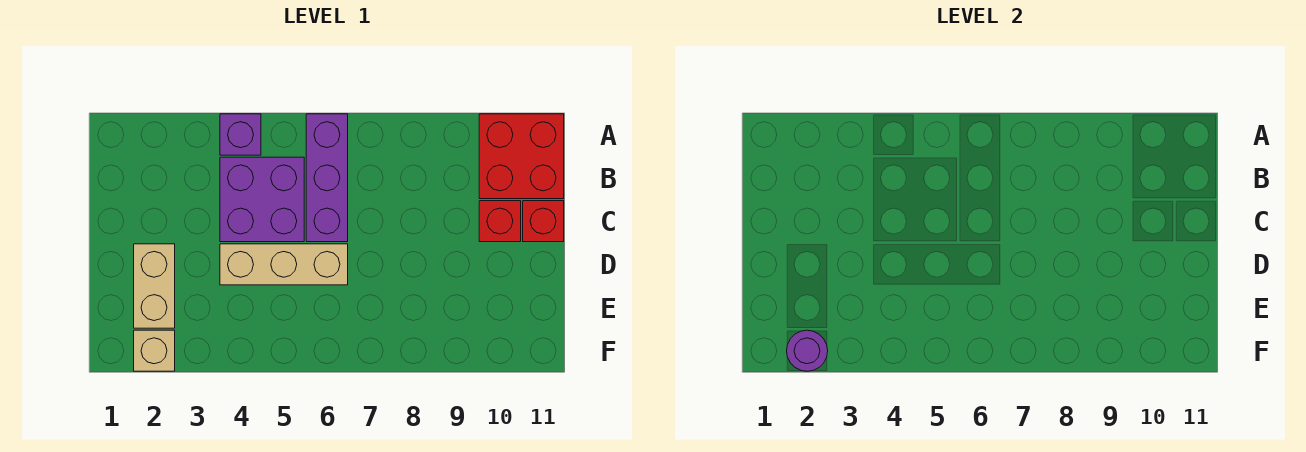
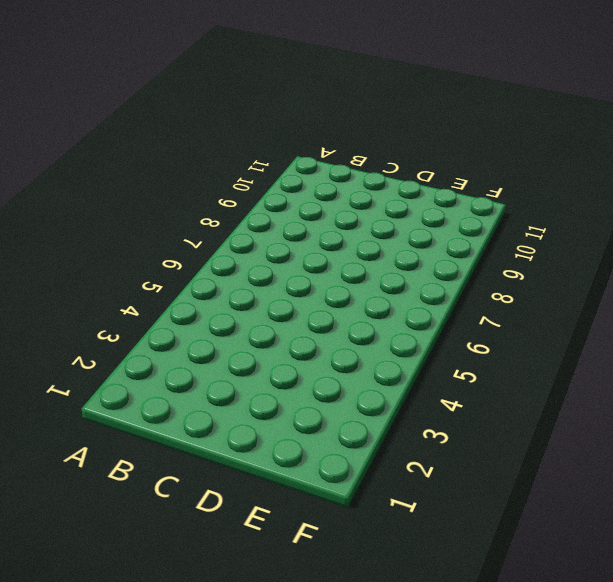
none -> purple brick A4 level 1
none -> purple brick A6:C6 level 1

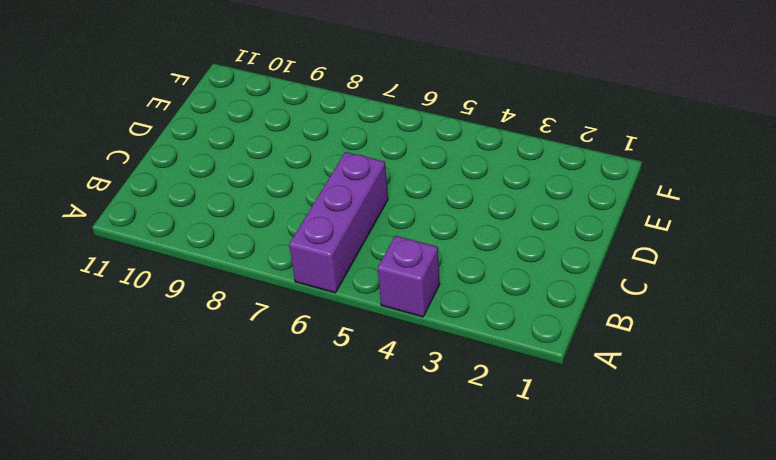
none -> red brick A10:B11 level 1
none -> purple brick B4:C5 level 1

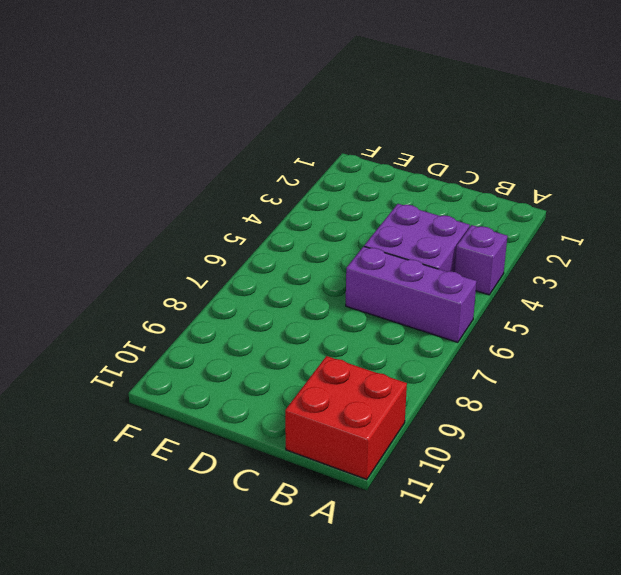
none -> red brick C10 level 1
none -> red brick C11 level 1

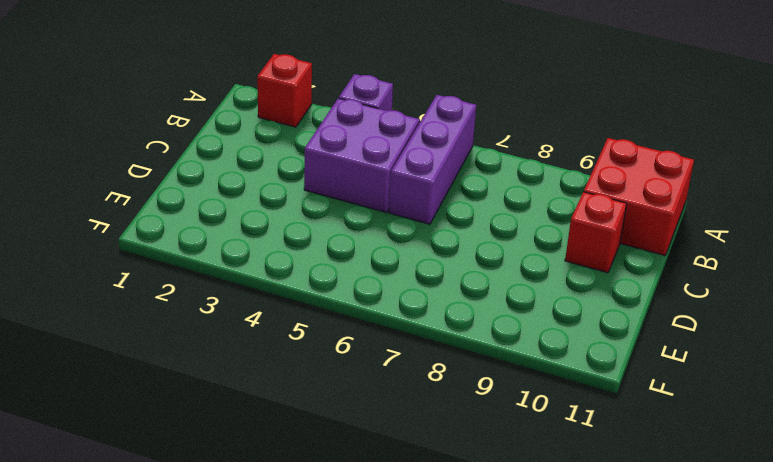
red brick A2 level 1 -> red brick C11 level 1
none -> tan brick D2:E2 level 1
none -> tan brick D4:D6 level 1

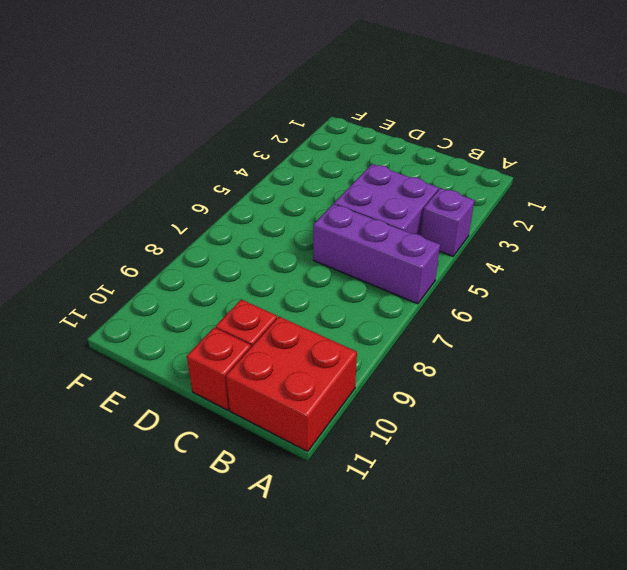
none -> tan brick D2:E2 level 1
none -> tan brick D4:D6 level 1

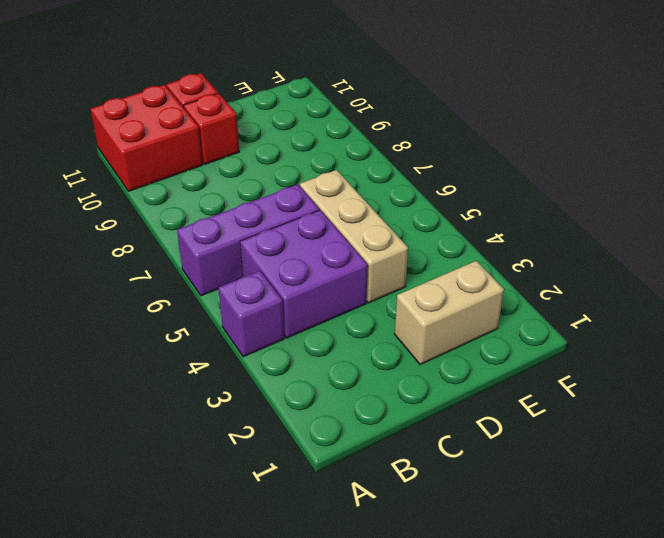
none -> tan brick F2 level 1
none -> purple round brick F2 level 2

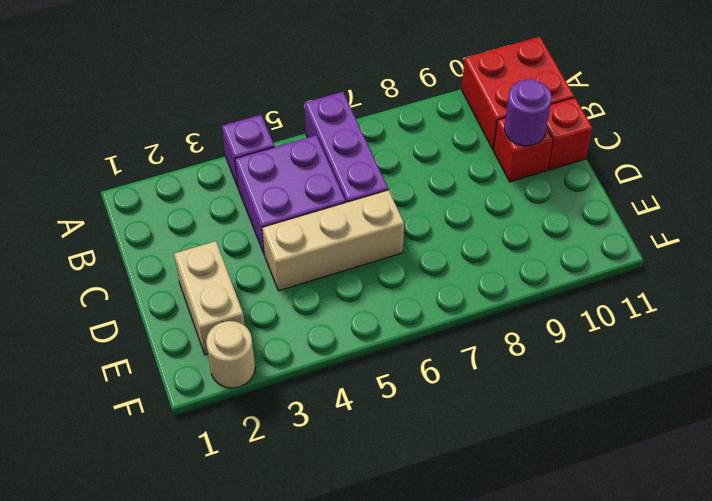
purple round brick C10 level 2 -> purple round brick F2 level 2
tan round brick F2 level 1 -> tan brick F2 level 1

